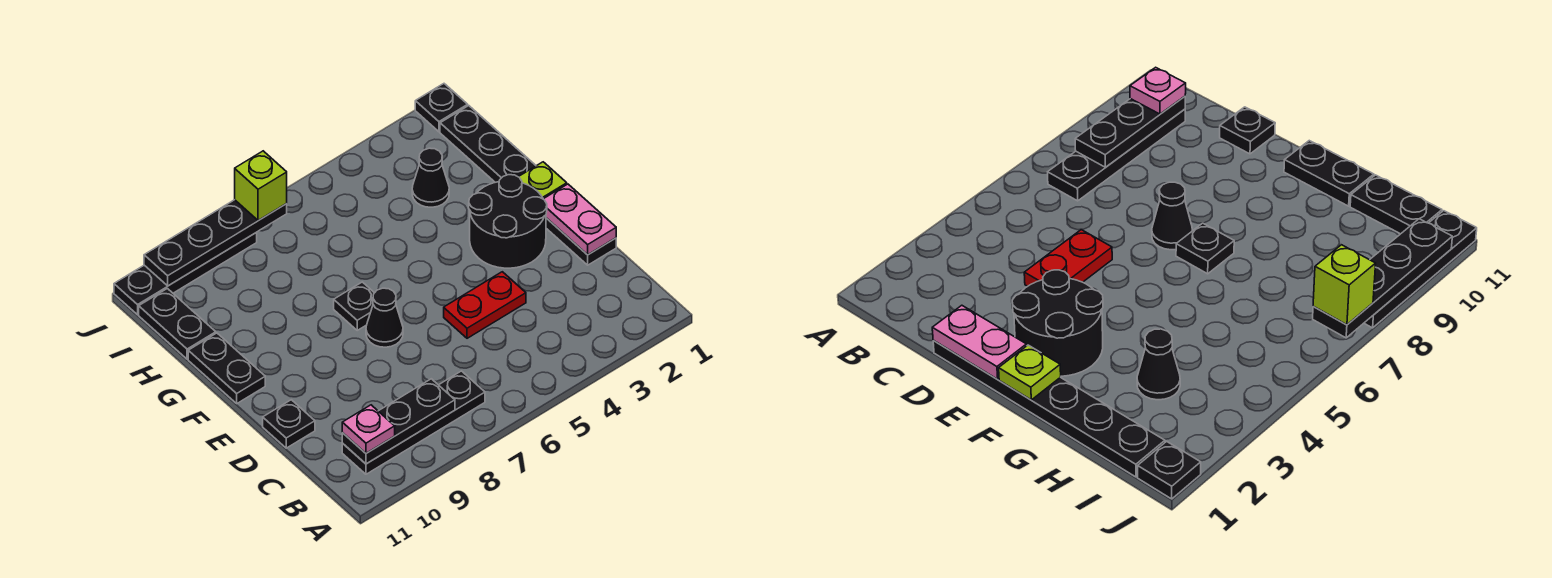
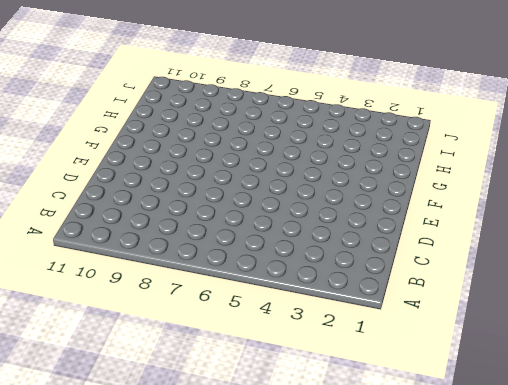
none -> black plate B7:B10 level 1
none -> black plate D1:I1 level 1
none -> red plate D4:D5 level 1

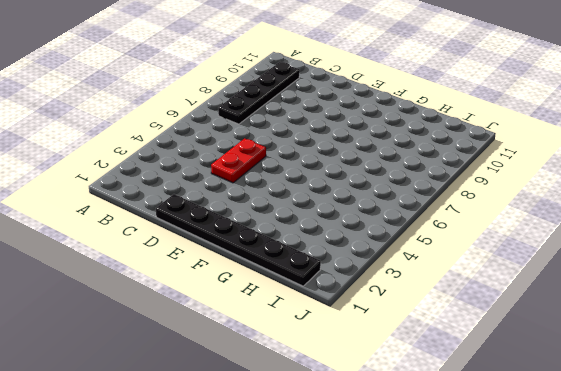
none -> black plate D11 level 1
none -> black round brick E2:F3 level 1
none -> black cone E7 level 1

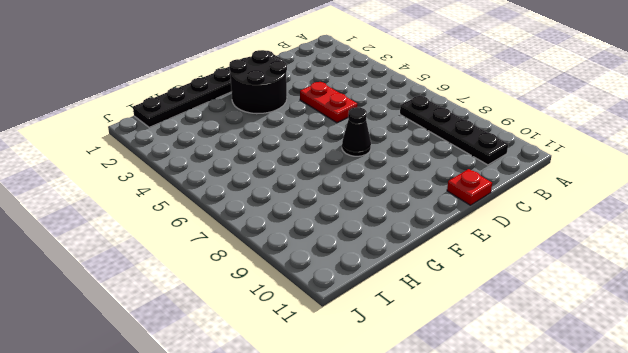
red plate D11 level 1 -> black plate D11 level 1
none -> black plate F7 level 1
none -> black plate F11:G11 level 1
none -> black cone H3 level 1

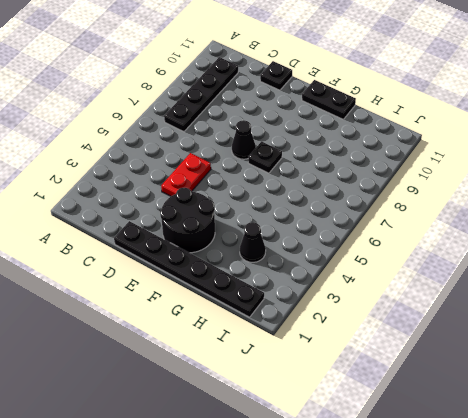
none -> black plate H11:I11 level 1
none -> black plate J1 level 1
none -> black plate J8:J11 level 1

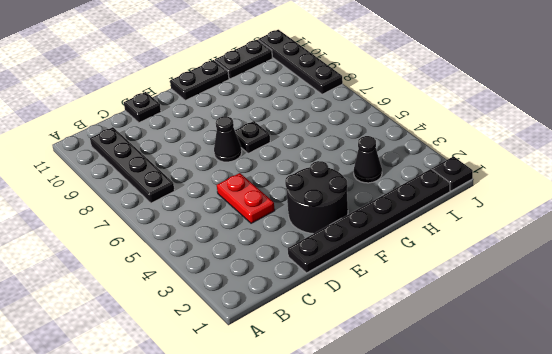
none -> black plate B8:B10 level 2
none -> pink plate D1:E1 level 2
none -> lime plate F1 level 2

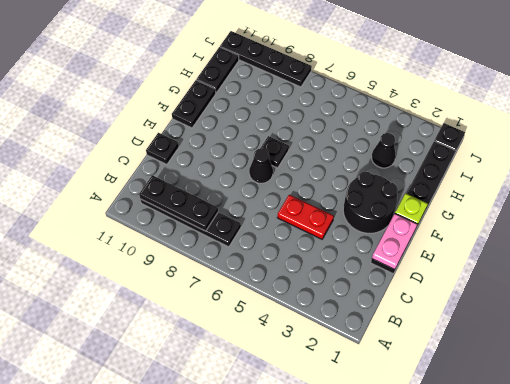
none -> black plate J7:J10 level 2
none -> pink plate B10 level 3
none -> lime brick J7 level 3

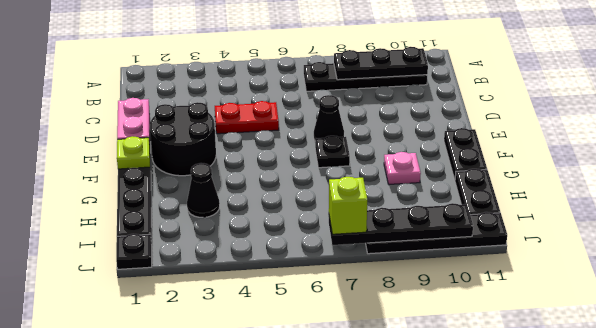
pink plate G9 level 1 -> pink plate B10 level 3
none -> black plate D11 level 1

